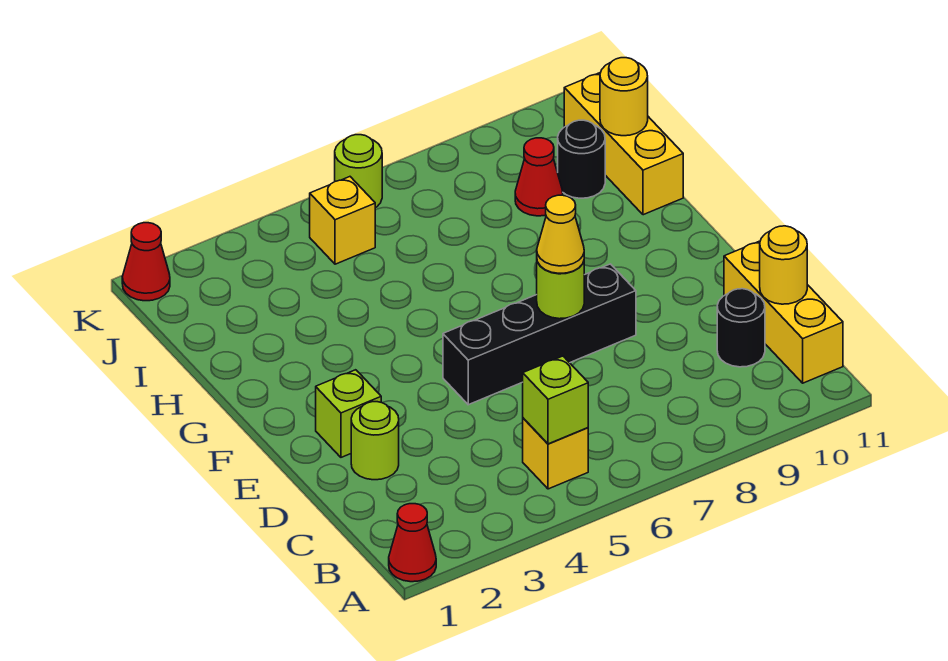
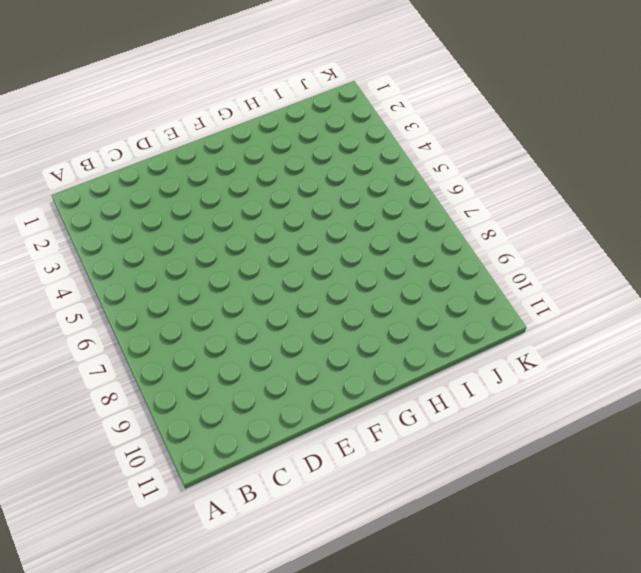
none -> red cone A1 level 1
none -> yellow brick B5 level 1
none -> yellow brick B11:D11 level 1

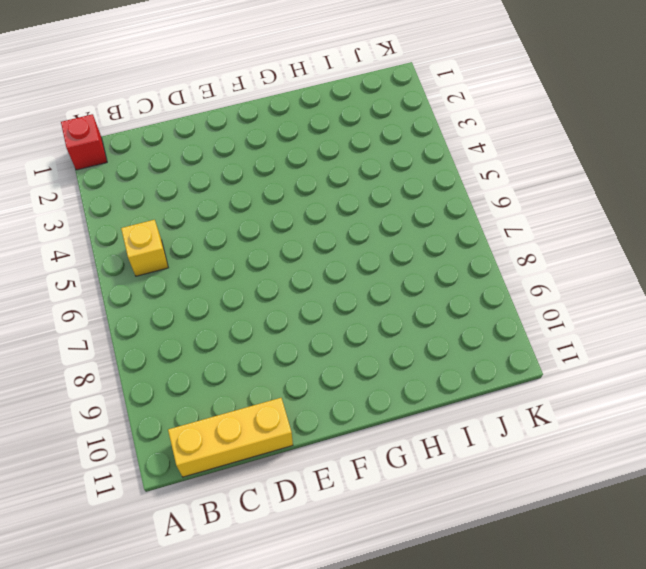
red brick A1 level 1 -> red cone A1 level 1
none -> black round brick C10 level 1
none -> lime round brick D2 level 1
none -> lime brick E2 level 1

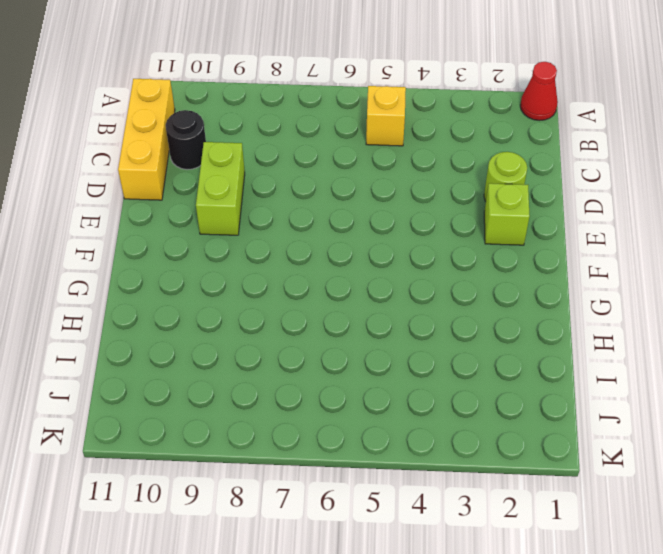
lime brick D9:E9 level 1 -> none
none -> black brick E5:E8 level 1
none -> yellow brick H11:J11 level 1
none -> red cone I9 level 1

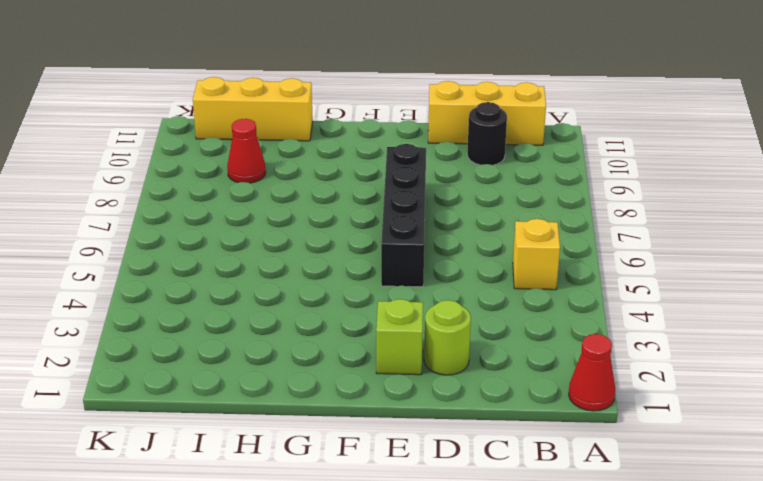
none -> black round brick I10 level 1
none -> yellow brick J5 level 1
none -> red cone K1 level 1

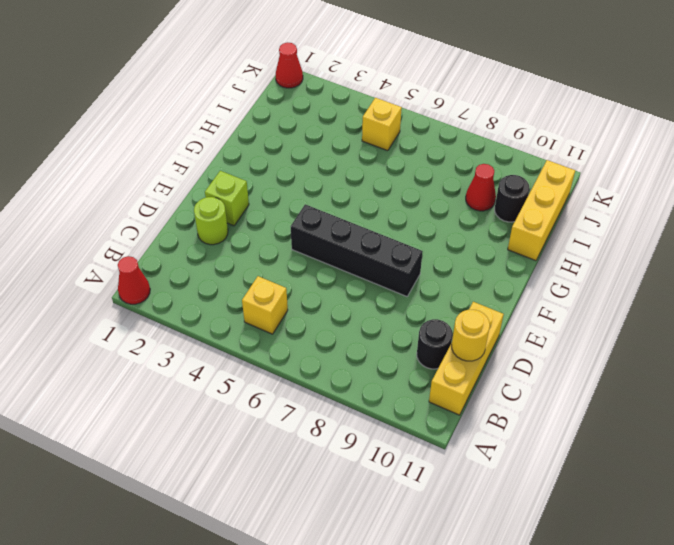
none -> lime round brick K6 level 1
none -> lime brick B5 level 2
none -> lime round brick E7 level 2

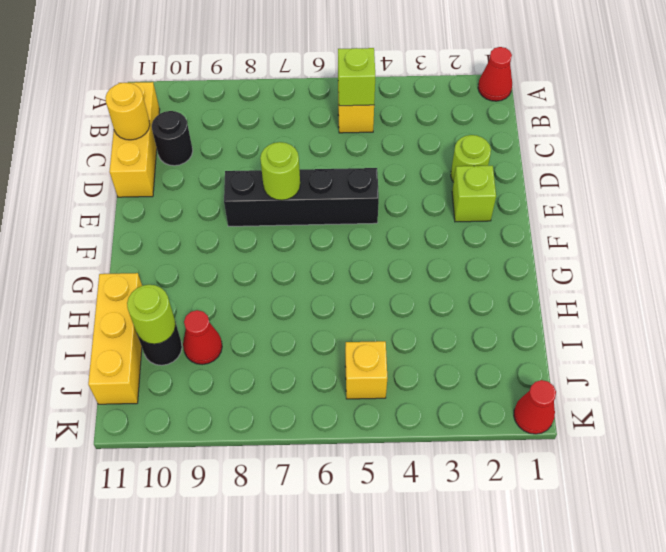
lime round brick I10 level 2 -> lime round brick K6 level 1
none -> yellow round brick I11 level 2
none -> yellow cone E7 level 3

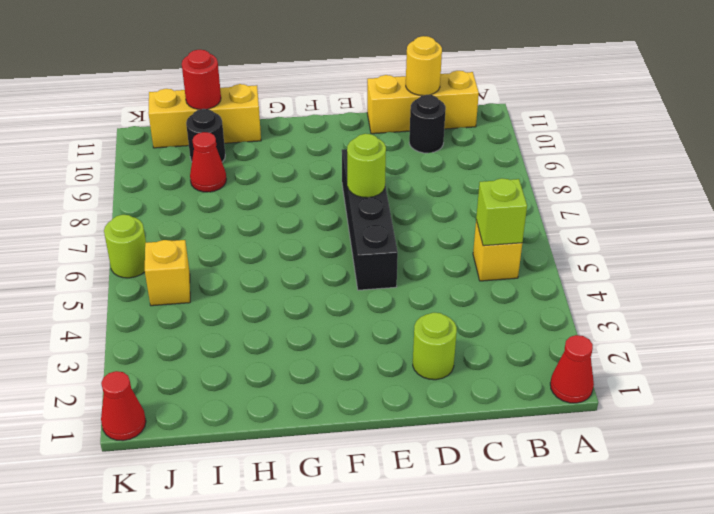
red round brick I11 level 2 -> yellow round brick I11 level 2
none -> lime brick E2 level 1
none -> yellow cone E7 level 3

